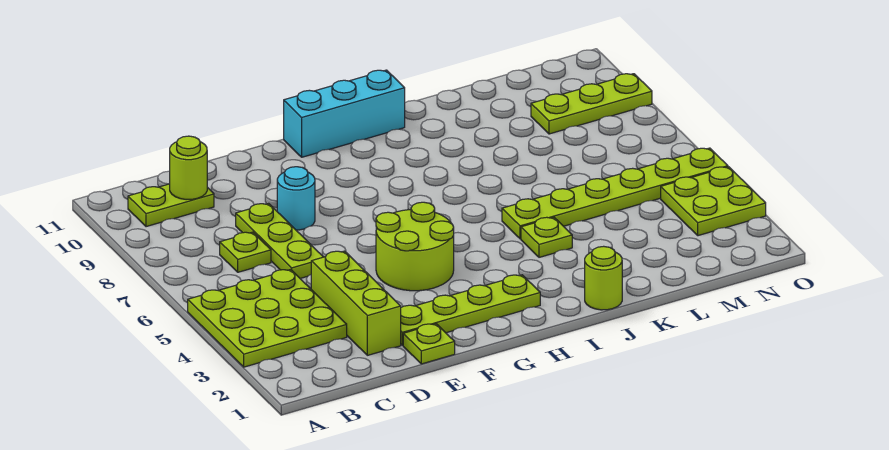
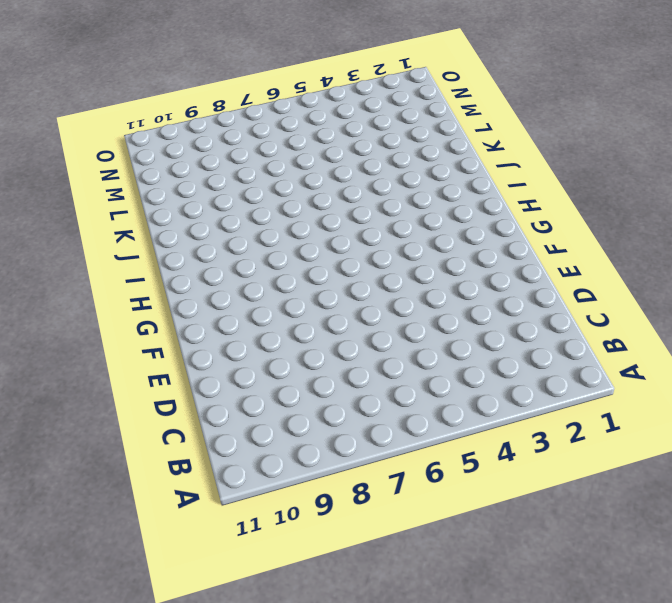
none -> lime plate A3:C5 level 1
none -> lime plate B10:C10 level 1
none -> lime plate C7 level 1

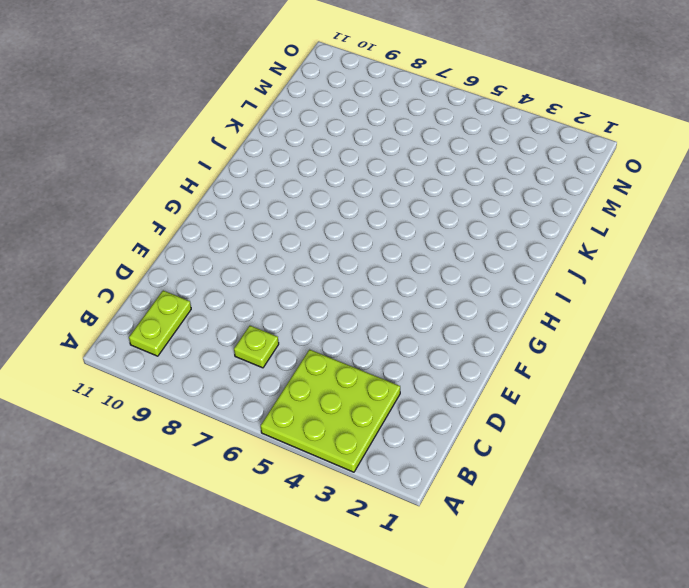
none -> lime brick D2:D4 level 1
none -> lime plate D6:D8 level 1
none -> lime plate E1 level 1

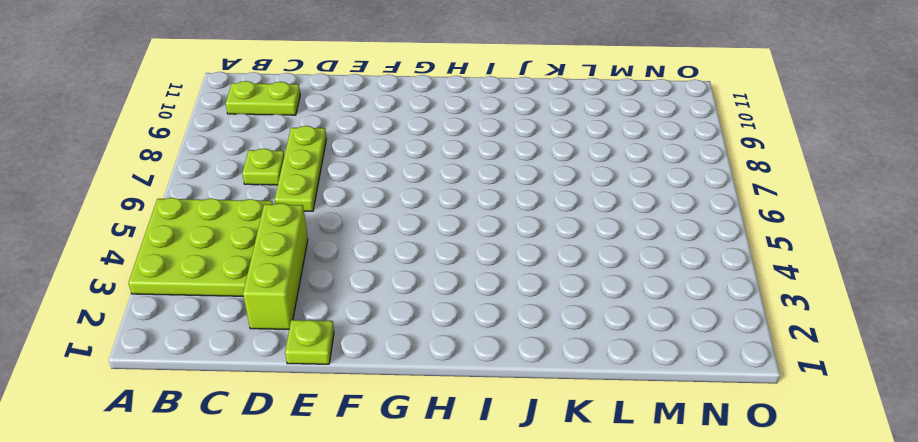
none -> lime plate E2:H2 level 1
none -> cyan round brick E8 level 1
none -> lime round brick F4:G5 level 1

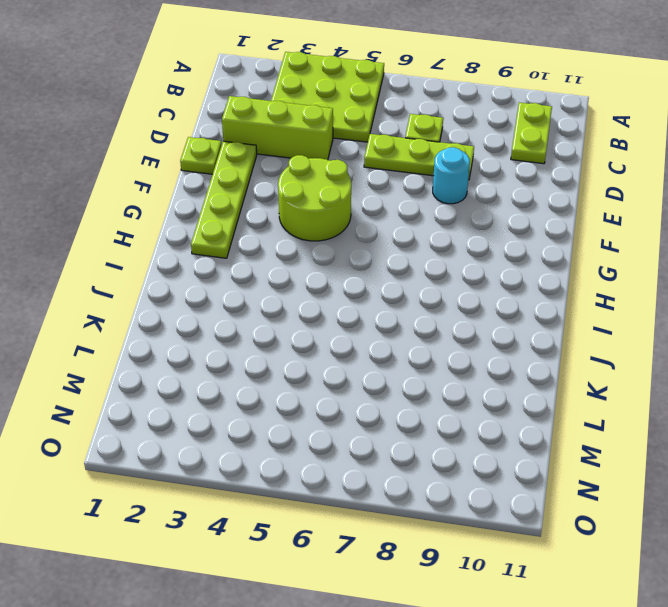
none -> cyan brick G11:I11 level 1
none -> lime round brick J1 level 1
none -> lime plate J4 level 1

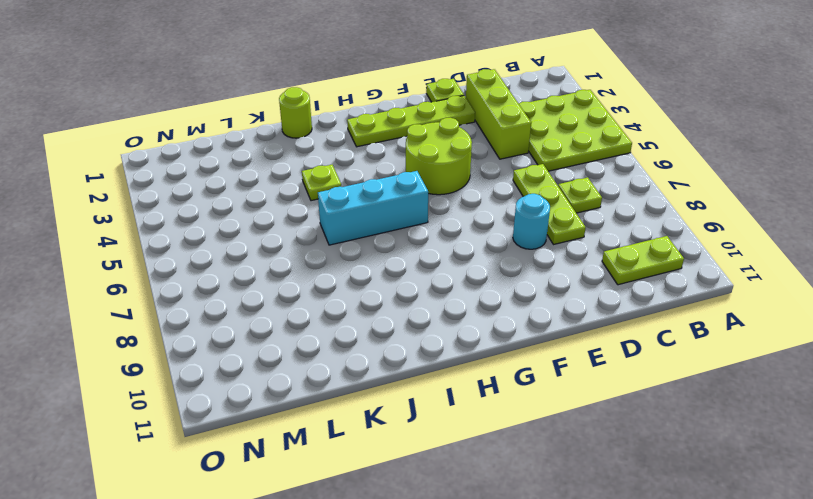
cyan brick H6:J6 level 1 -> cyan brick G11:I11 level 1
none -> lime plate J5:O5 level 1
none -> lime plate M9:O9 level 1
none -> lime plate N3:O4 level 1

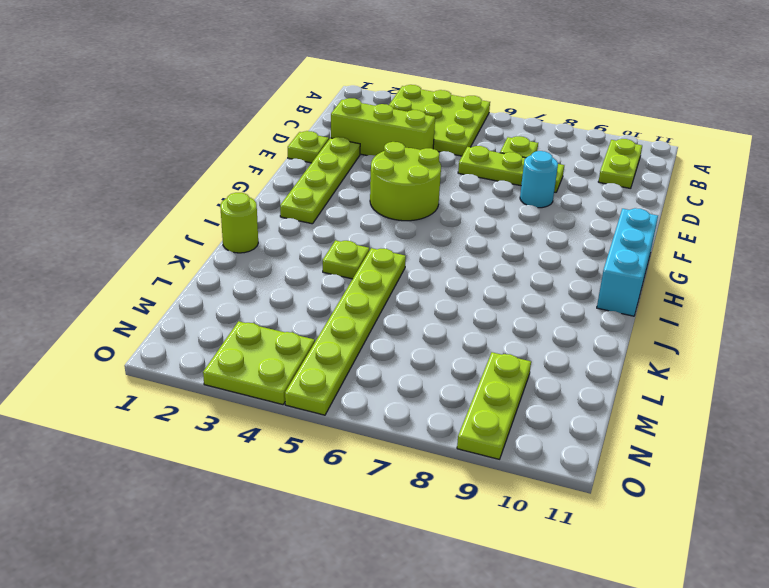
none -> lime round brick C10 level 2

